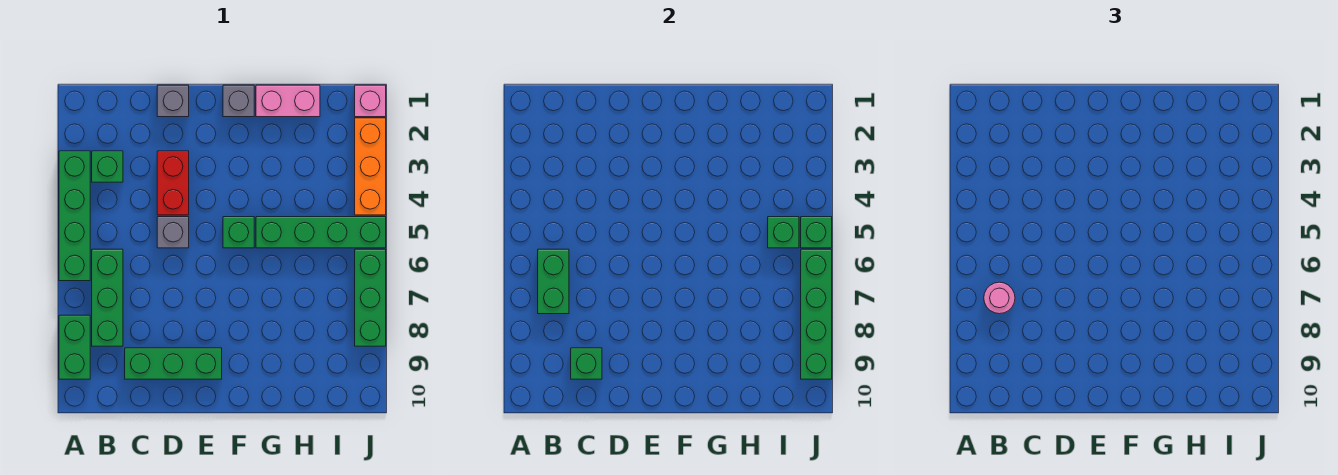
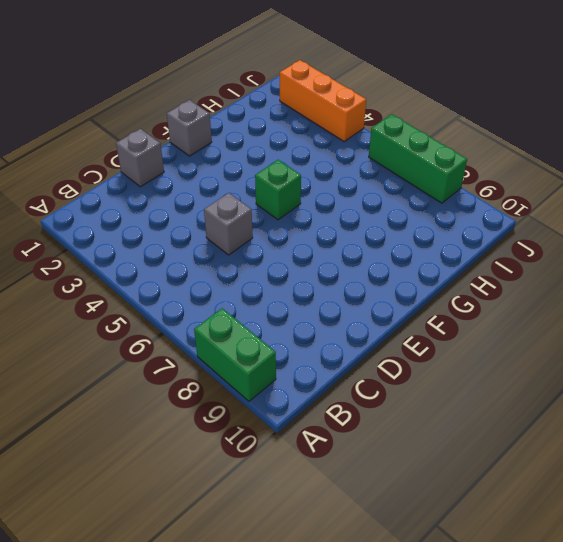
none -> green brick A3:A6 level 1
none -> green brick B3 level 1
none -> green brick B6:B8 level 1

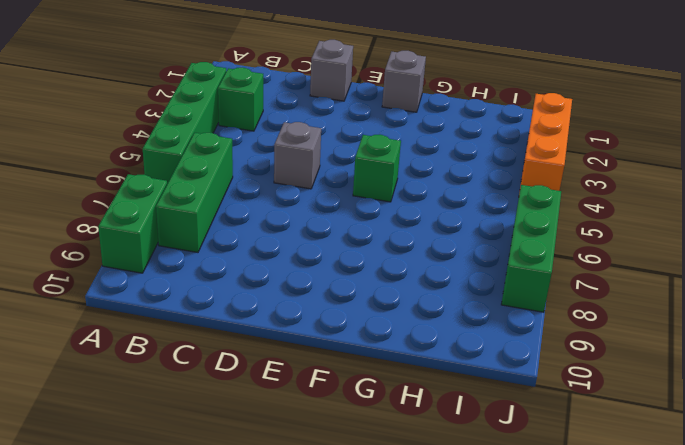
none -> green brick C9:E9 level 1
none -> red brick D3:D4 level 1
none -> pink brick G1:H1 level 1

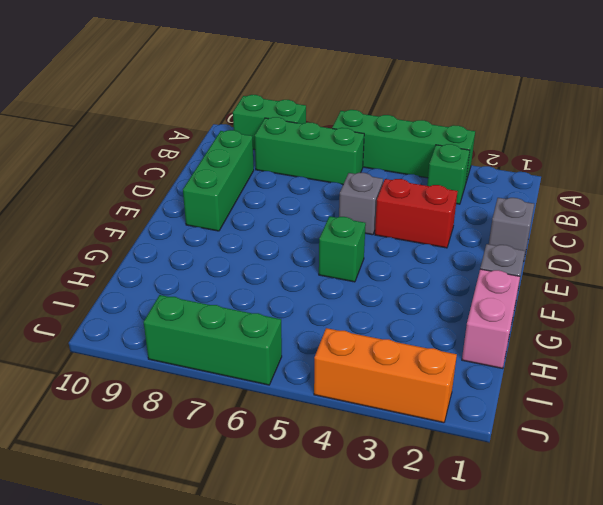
none -> green brick G5:J5 level 1
none -> pink brick J1 level 1
none -> green brick B6:B7 level 2

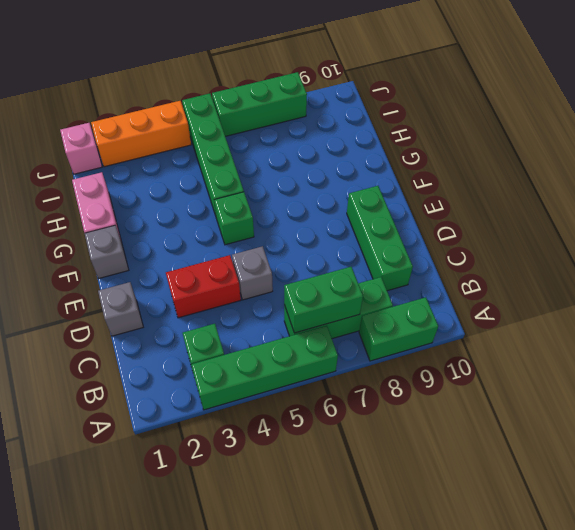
none -> green brick C9 level 2
none -> green brick I5 level 2
none -> green brick J5 level 2

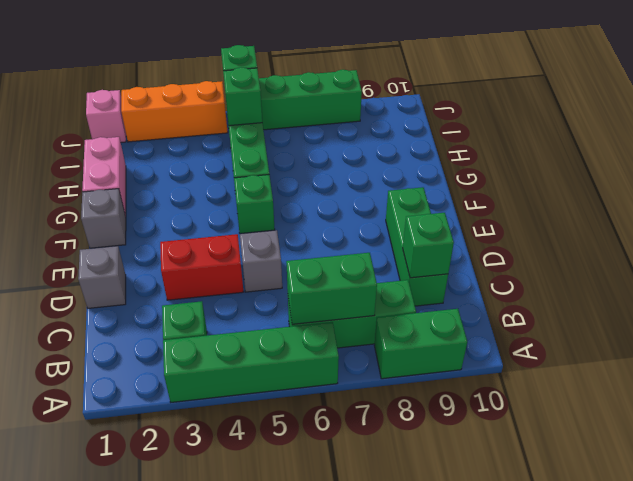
none -> green brick J6:J9 level 2
none -> pink round brick B7 level 3

